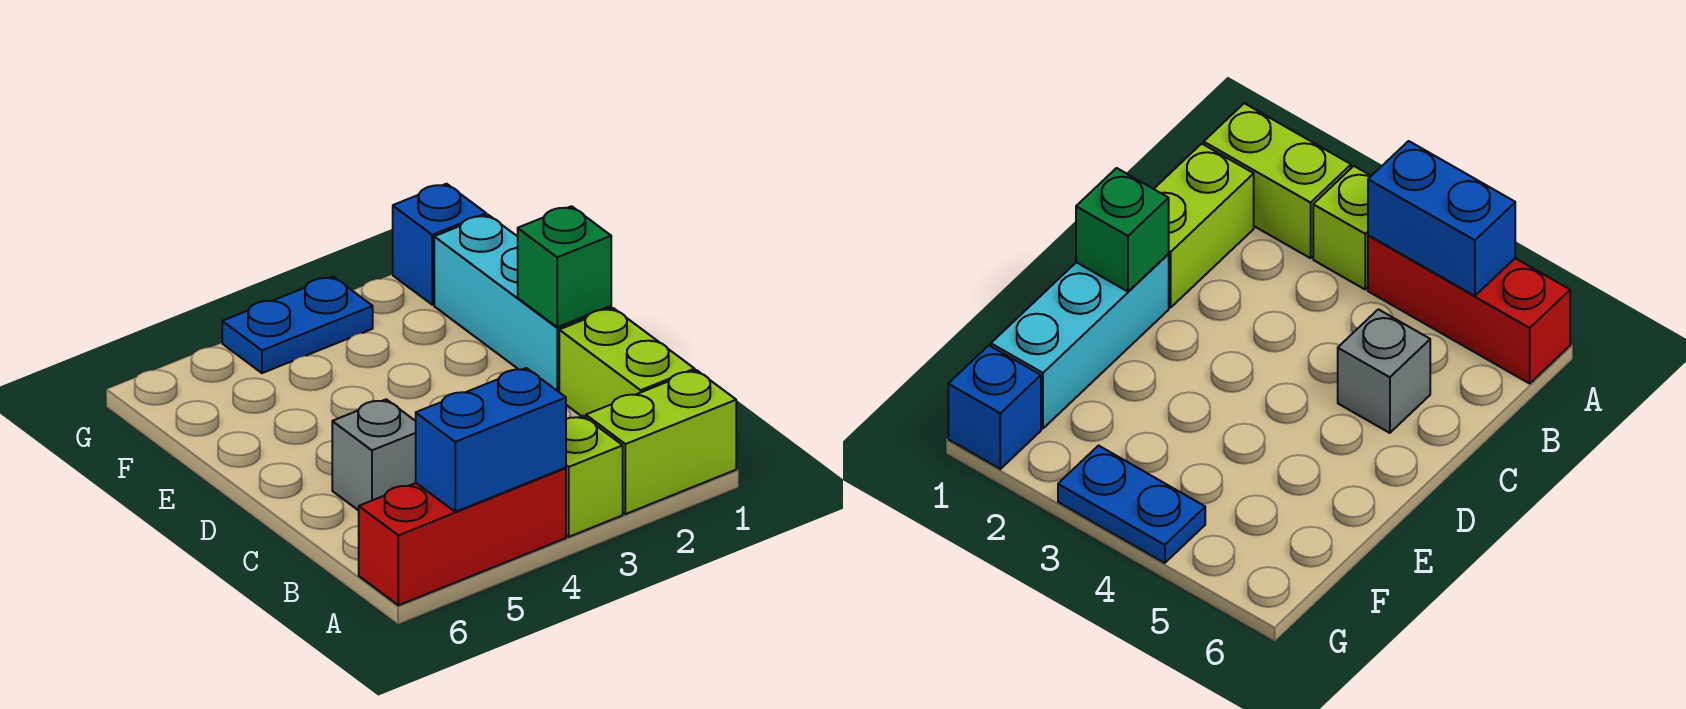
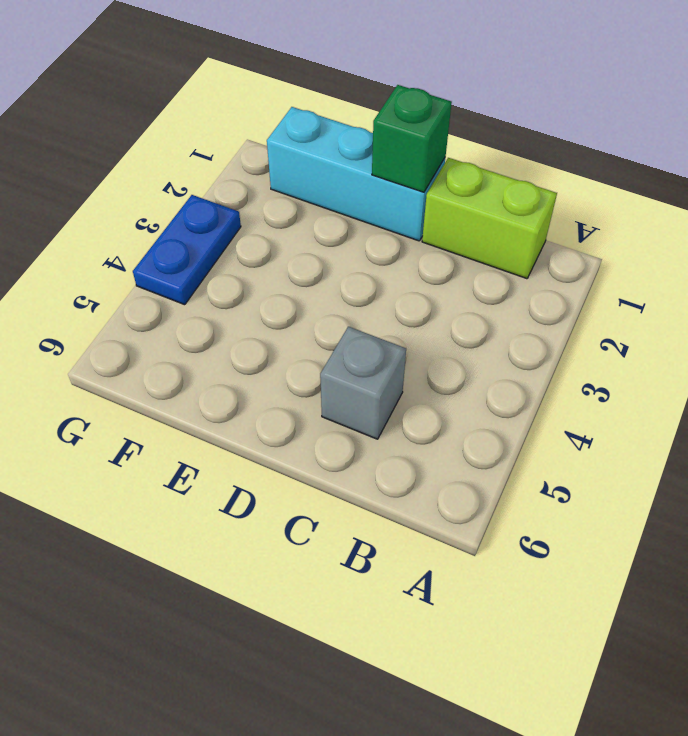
none -> lime brick A1:A2 level 1
none -> lime brick A3 level 1

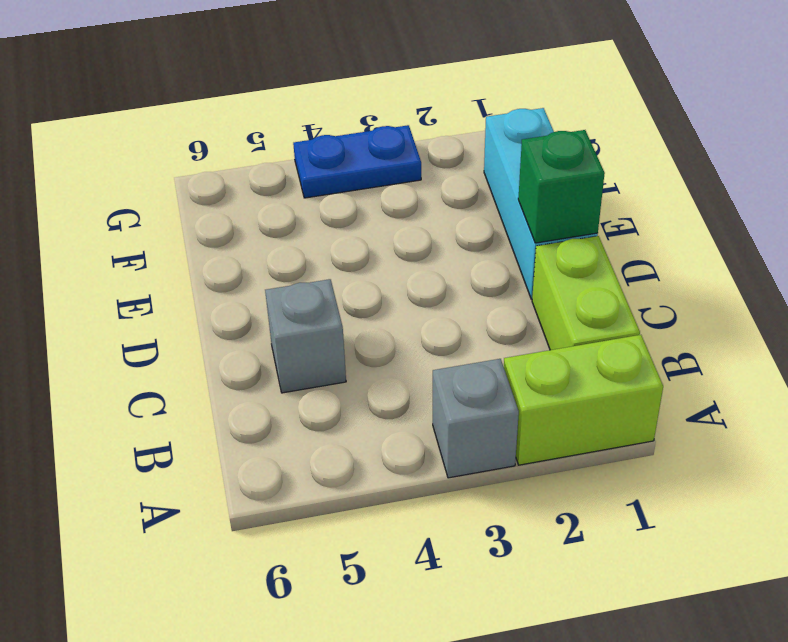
grey brick A3 level 1 -> lime brick A3 level 1
none -> red brick A4:A6 level 1
none -> blue brick G1 level 1

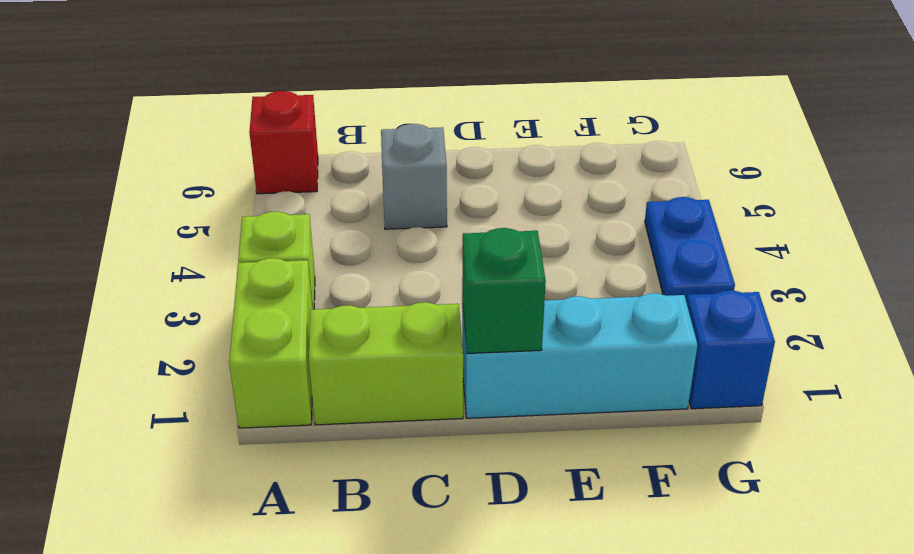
red brick A6 level 1 -> red brick A4:A6 level 1
none -> blue brick A4:A5 level 2

